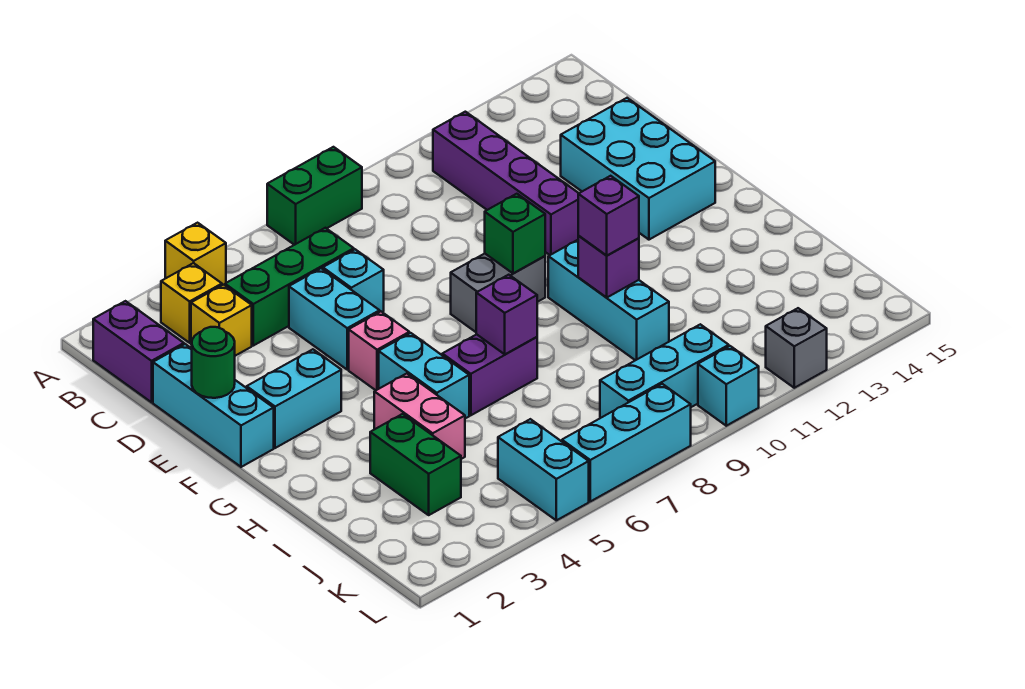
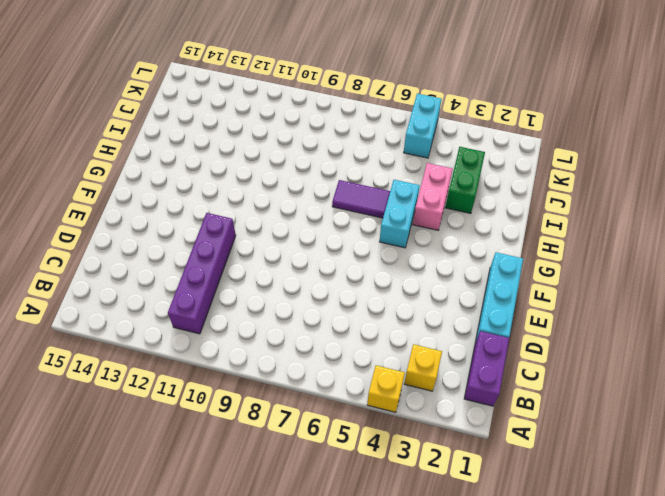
purple tile H6:H7 level 1 -> purple brick H6:H7 level 1
none -> green brick A7:A8 level 1
none -> yellow brick C3 level 1
none -> green brick C4:C6 level 1

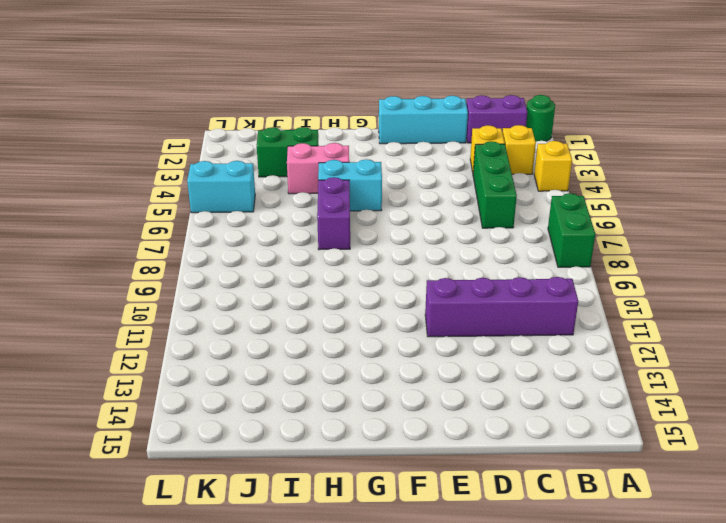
green round brick A1 level 1 -> green round brick E1 level 2
none -> cyan brick D5:E5 level 1
none -> cyan brick D6 level 1
none -> cyan brick D13:F14 level 1

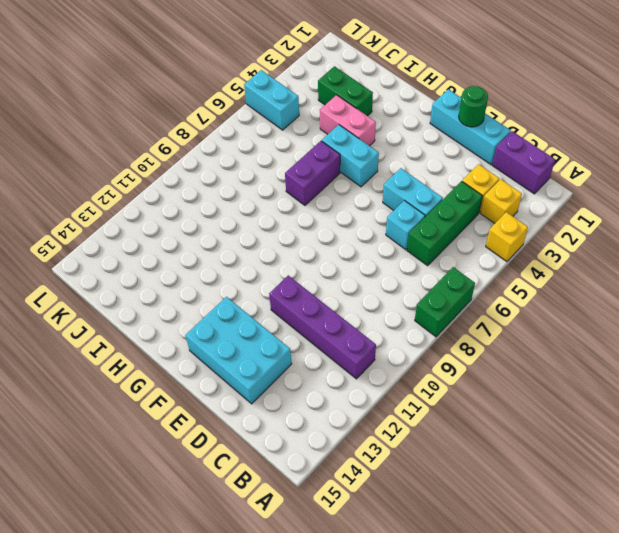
none -> cyan brick F2:F3 level 1
none -> pink brick F5 level 1
none -> grey brick F8:F9 level 1

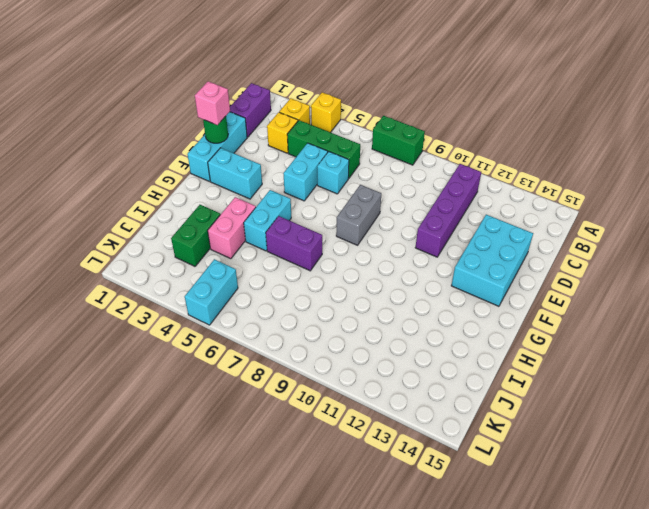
pink brick E1 level 3 -> pink brick F5 level 1
grey brick E8:F8 level 1 -> grey brick F8:F9 level 1
none -> cyan brick G10:I10 level 1
none -> cyan brick K8:K10 level 1
none -> cyan brick L6:L8 level 1

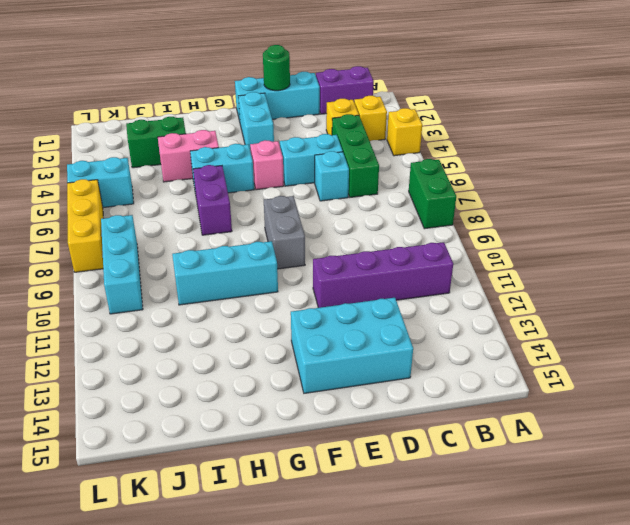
yellow brick L6:L8 level 1 -> cyan brick L6:L8 level 1
none -> cyan brick L10 level 1
none -> grey brick L12 level 1
none -> green brick F9 level 2

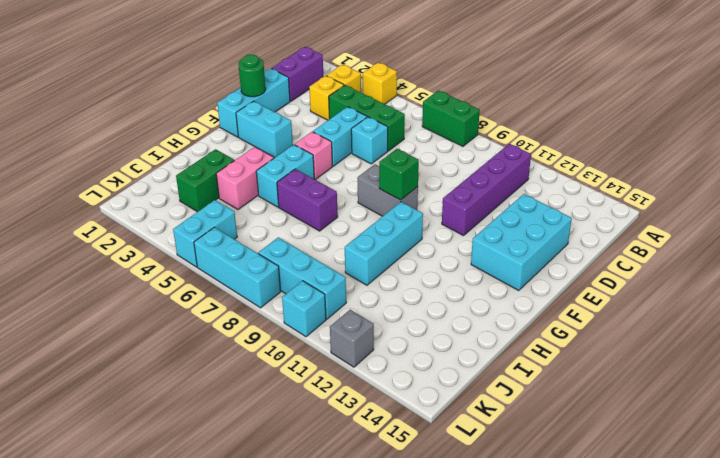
none -> purple brick H7 level 2
none -> purple brick H10 level 2
none -> purple brick H10 level 3

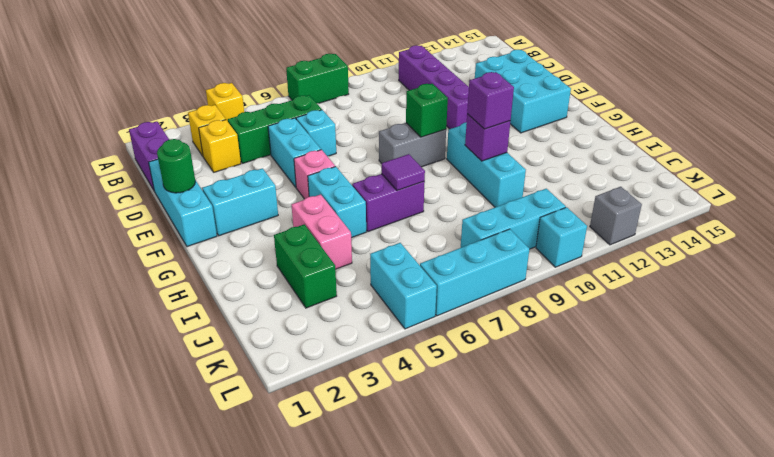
purple tile H7 level 2 -> purple brick H7 level 2

